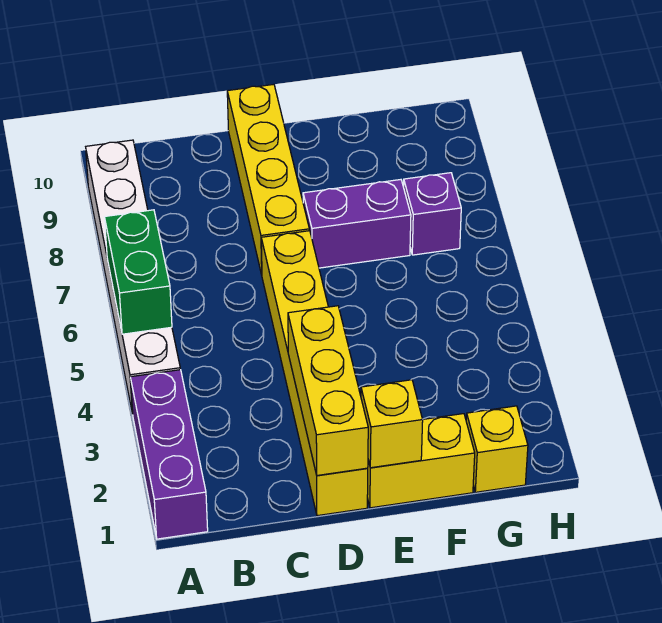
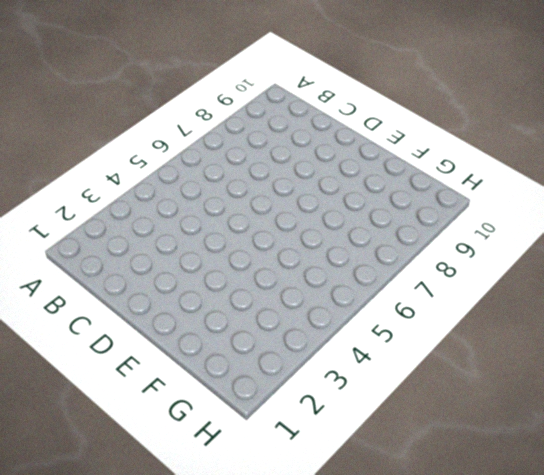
none -> purple brick A1:A3 level 1
none -> white brick A4:A9 level 1

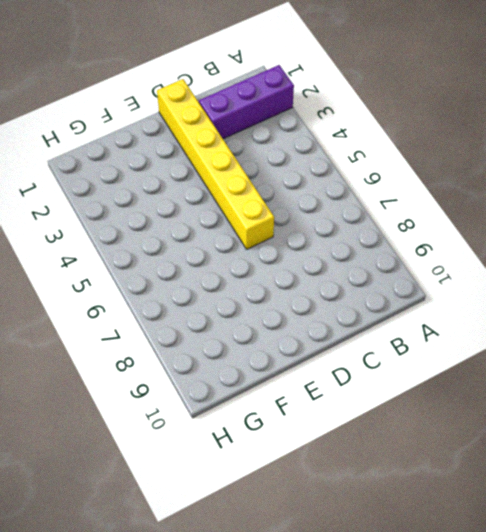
purple brick A2:C2 level 1 -> purple brick A1:A3 level 1
none -> white brick A4:A9 level 1
none -> yellow brick D7:D10 level 1

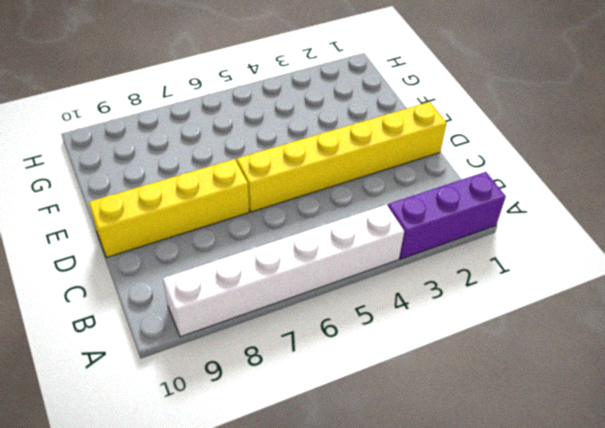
none -> yellow brick E1:F1 level 1
none -> purple brick E7:F7 level 1

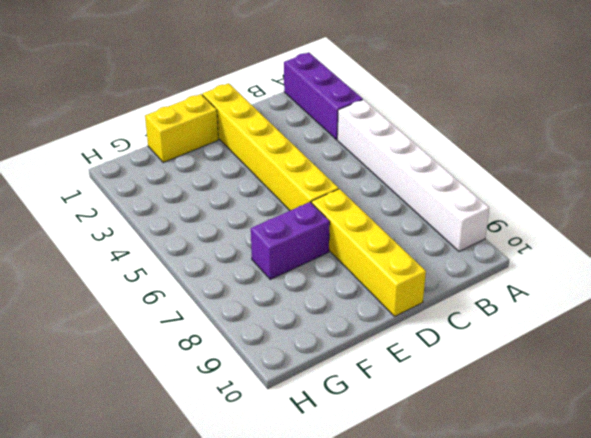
none -> yellow brick G1 level 1
none -> purple brick G7 level 1

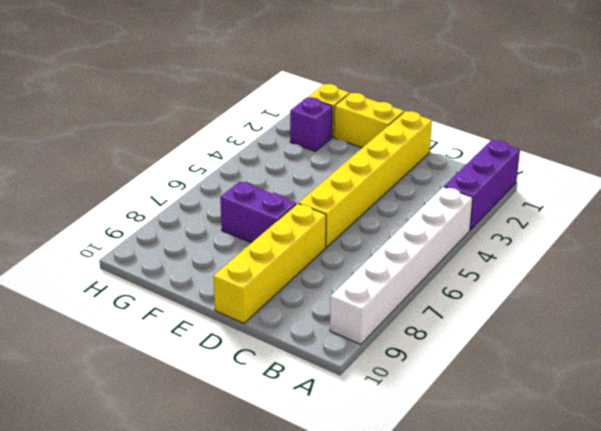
purple brick G2 level 1 -> purple brick G7 level 1
none -> green brick A5:A6 level 2
none -> yellow brick D1:D3 level 2

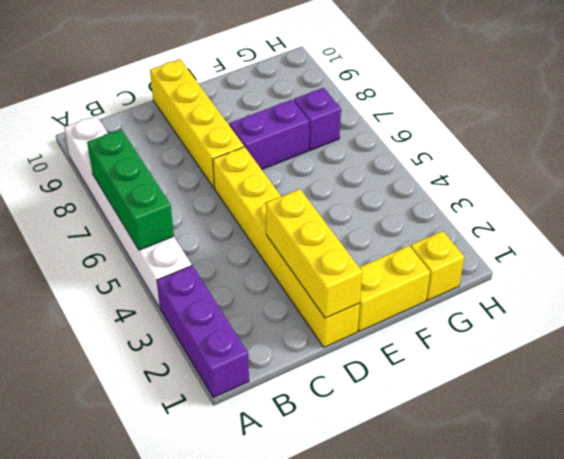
green brick A5:A7 level 2 -> green brick A5:A6 level 2
none -> yellow brick E1 level 2

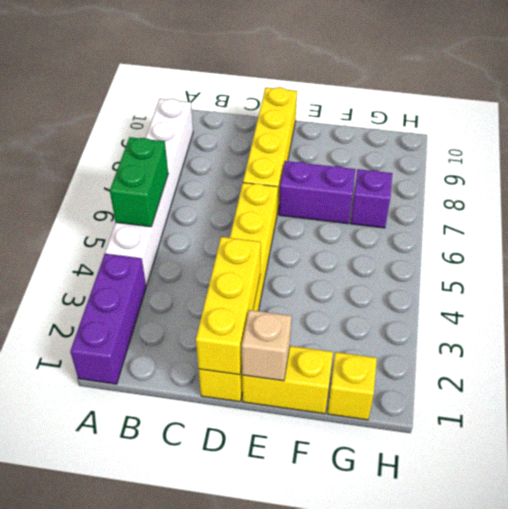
tan brick E1 level 2 -> yellow brick E1 level 2

